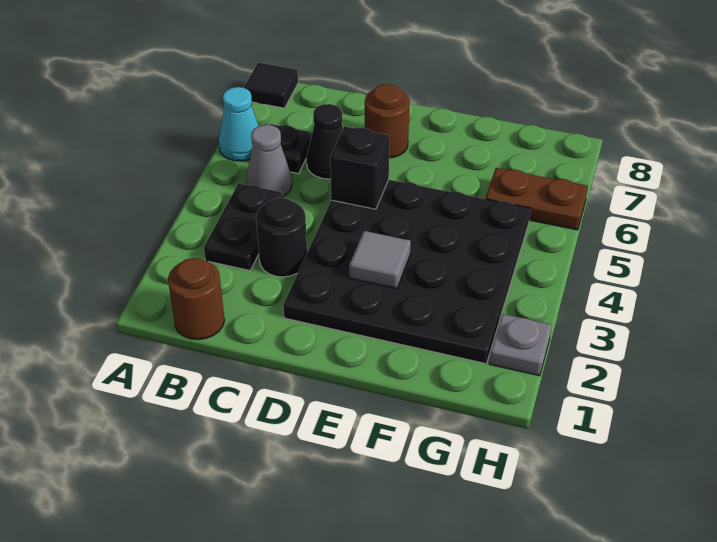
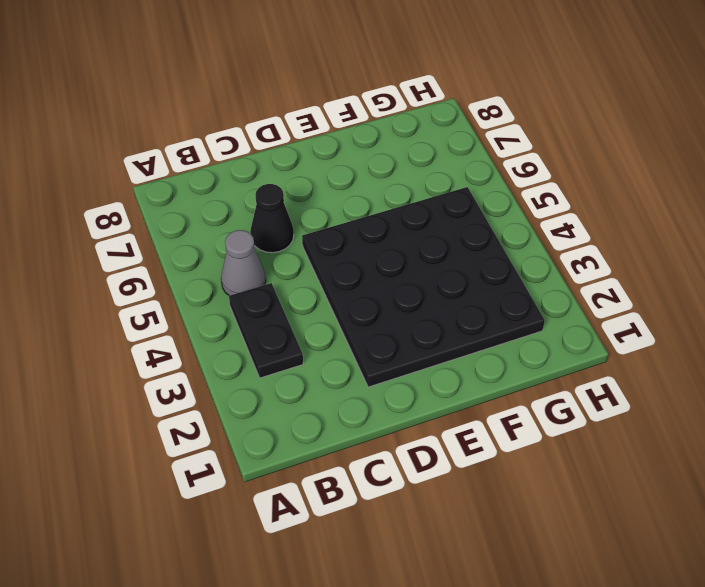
none -> cyan cone A6 level 1
none -> black tile A8 level 1
none -> brown round brick B1 level 1

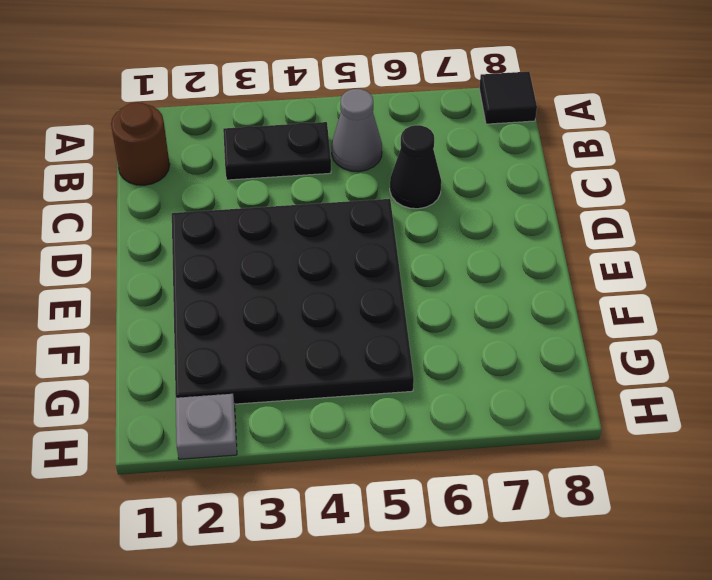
none -> cyan cone A6 level 1
none -> black plate B6 level 1
none -> black round brick C3 level 1

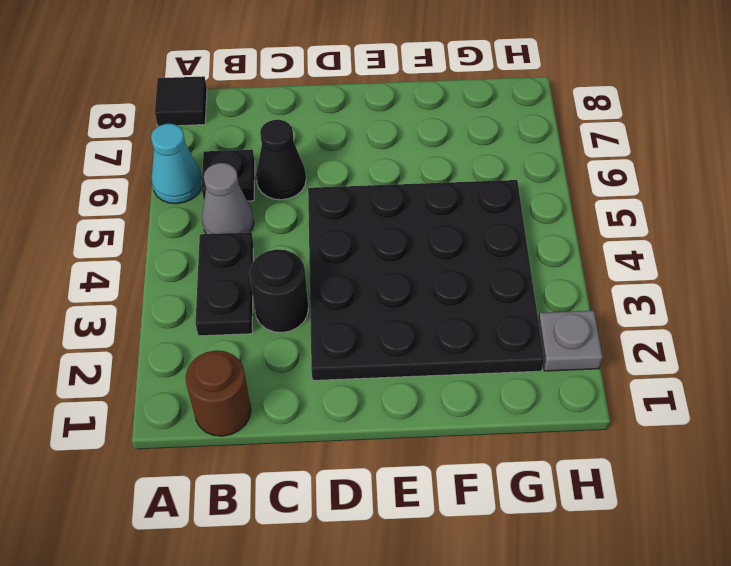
none -> brown round brick D7 level 1
none -> brown plate G6:H6 level 1
none -> black brick D5 level 2

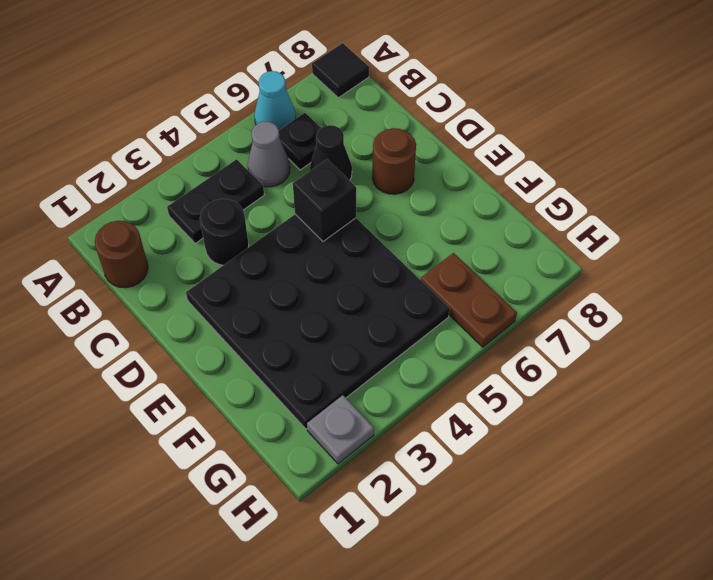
none -> grey tile E3 level 2

